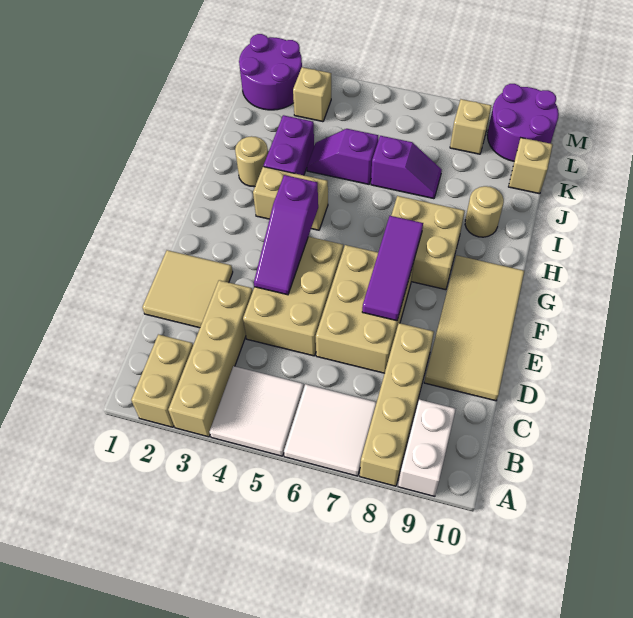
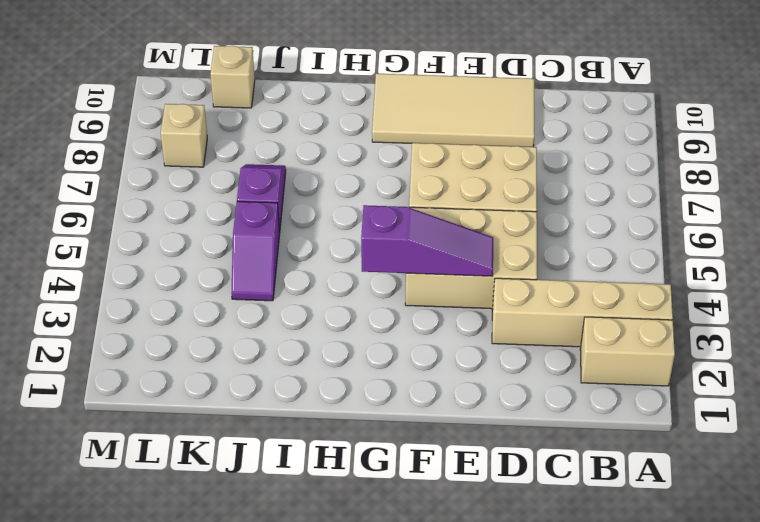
none -> white tile A4:B5 level 1
none -> white tile A6:B7 level 1
none -> tan brick A8:D8 level 1

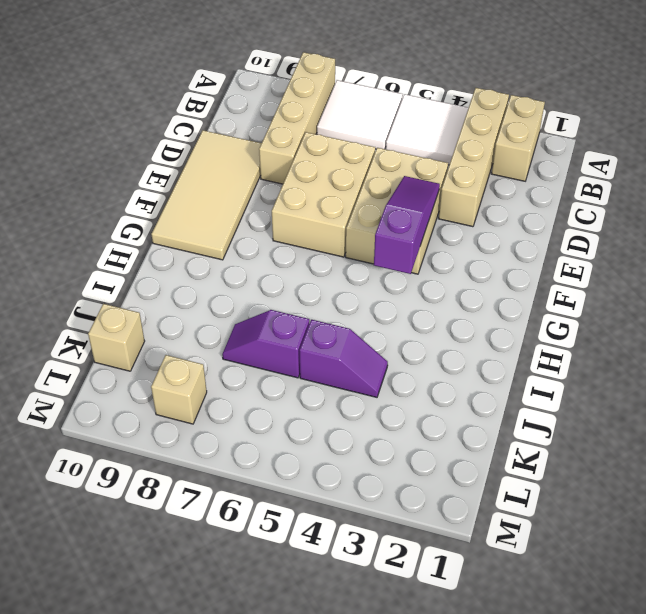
none -> white brick A9:B9 level 1
none -> tan tile D1:E2 level 1
none -> tan brick G7:H8 level 1

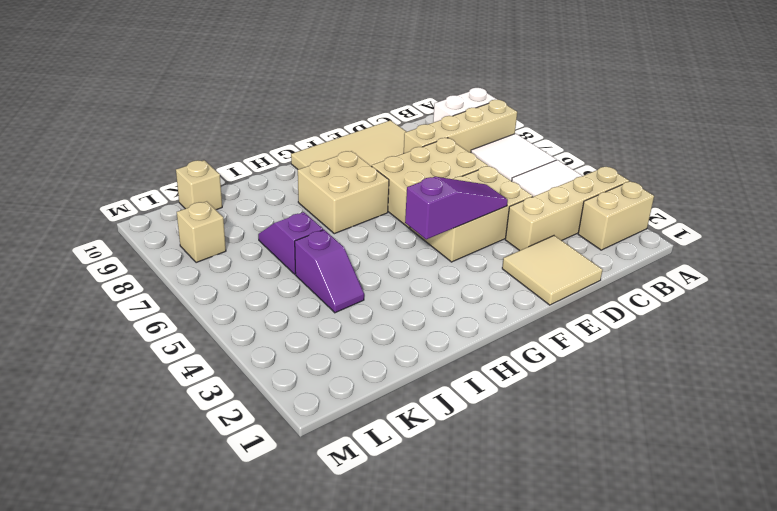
none -> tan brick H3:H4 level 1
none -> tan round brick I2 level 1
none -> purple brick I3:J3 level 1

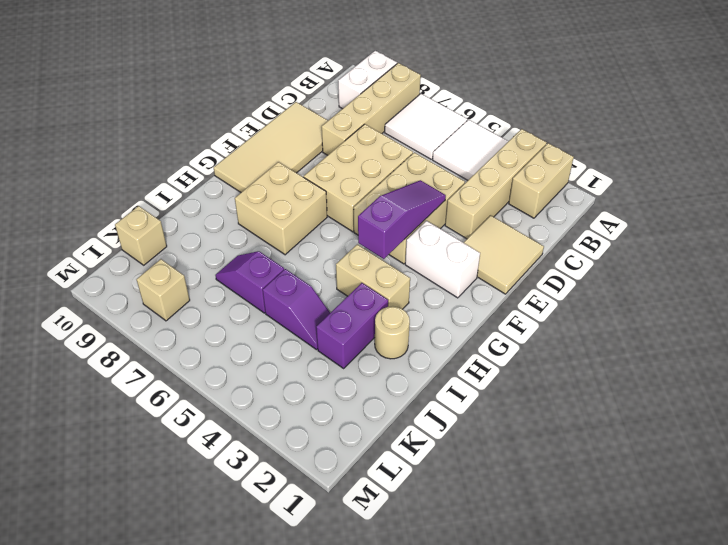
white brick F2:F3 level 1 -> none
none -> tan round brick I9 level 1
none -> purple round brick L1:M2 level 1
none -> tan brick L3 level 1

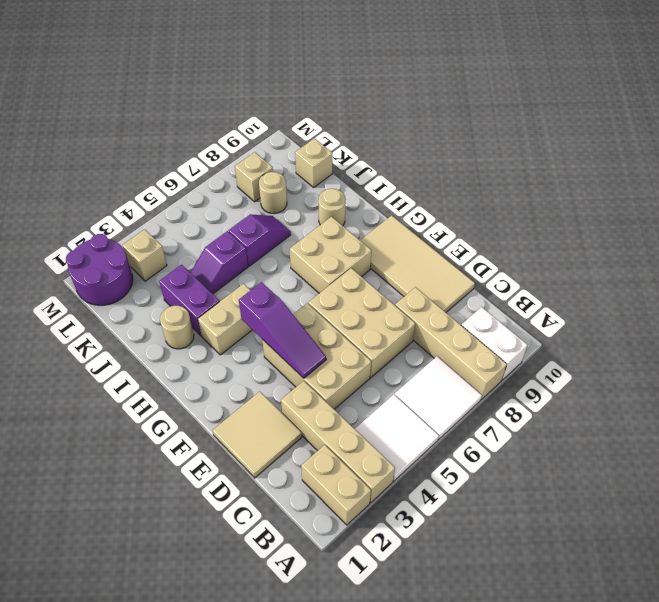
tan round brick K8 level 1 -> none
none -> purple round brick L9:M10 level 1
none -> purple tile E7:G7 level 2

